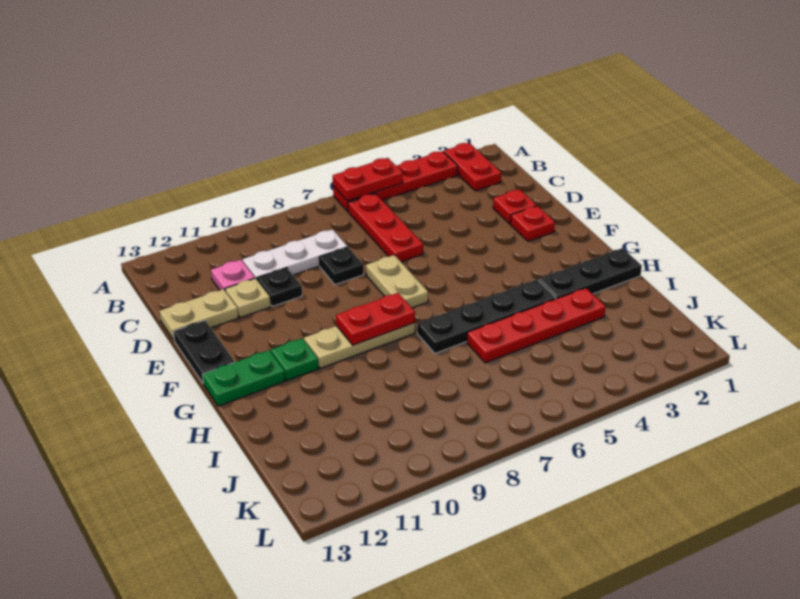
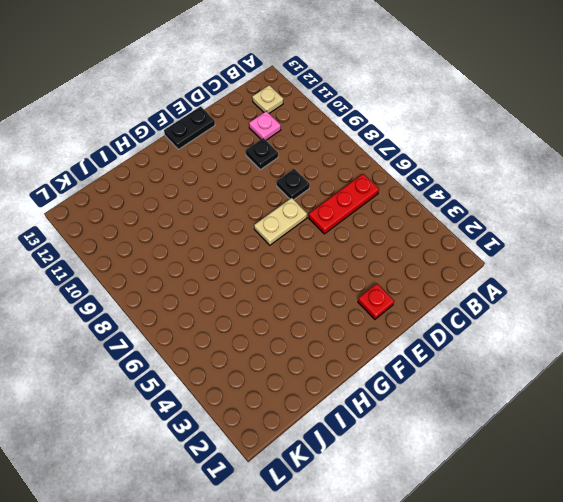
tan plate B12 level 1 -> tan plate D11 level 1
none -> red plate A2:B2 level 1
none -> red plate A3:A6 level 1
none -> white plate C8:C10 level 1

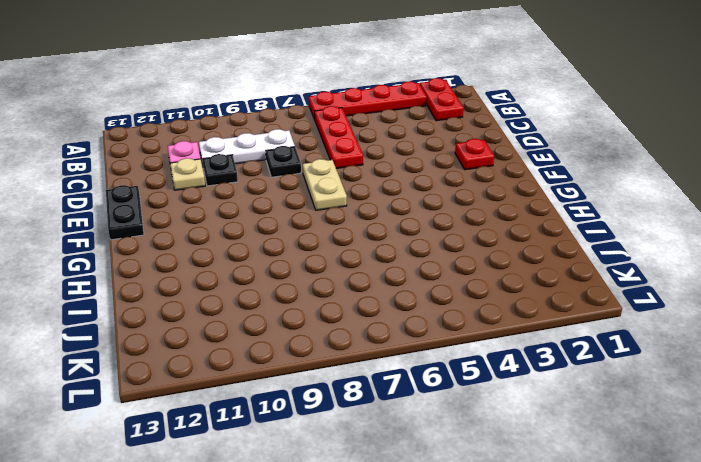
none -> red plate D2 level 1
none -> tan plate D12:D13 level 1
none -> tan plate G8:G10 level 1

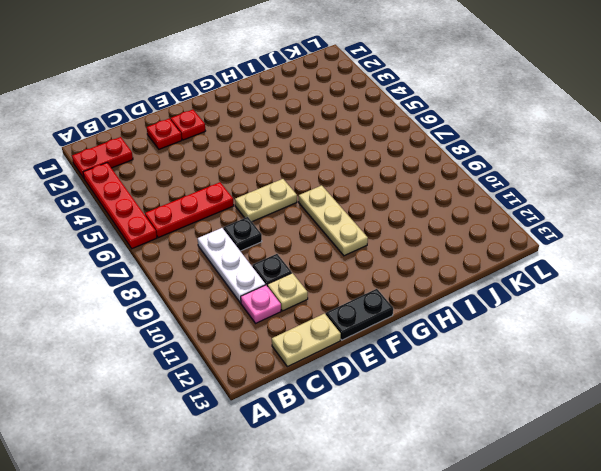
tan plate C13:D13 level 1 -> tan plate D12:D13 level 1
none -> green plate G11 level 1
none -> green plate G12:G13 level 1
none -> black plate H1:H3 level 1

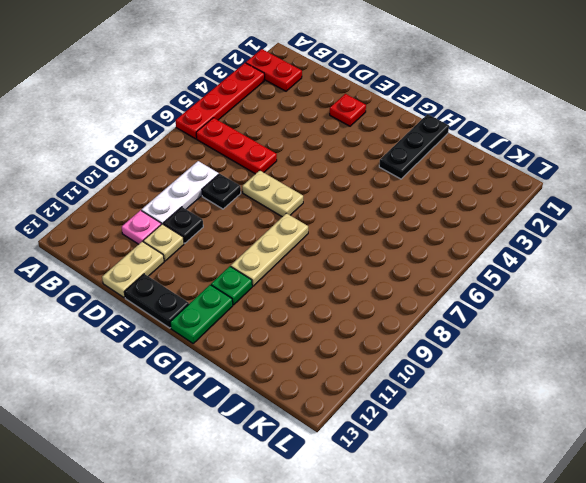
none -> red plate D2 level 1
none -> black plate H4:H7 level 1
none -> red plate I3:I6 level 1

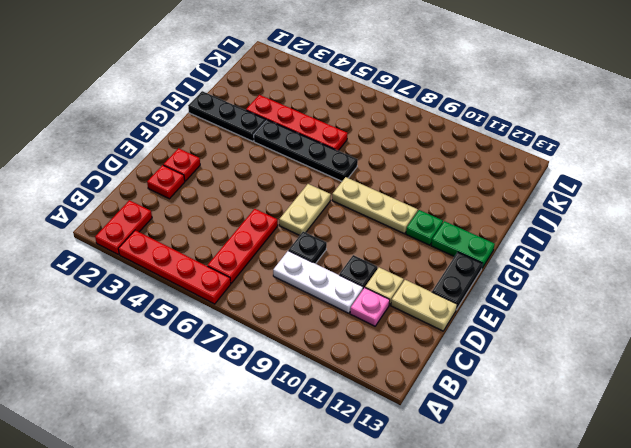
none -> red plate A5:A6 level 2
none -> red plate G8:G9 level 2

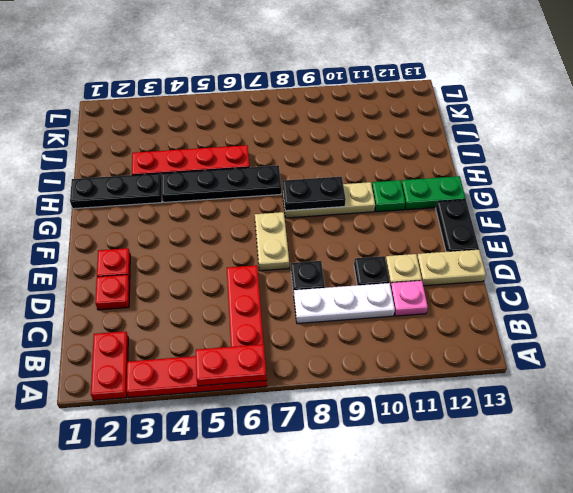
black plate G8:G9 level 2 -> red plate G8:G9 level 2

